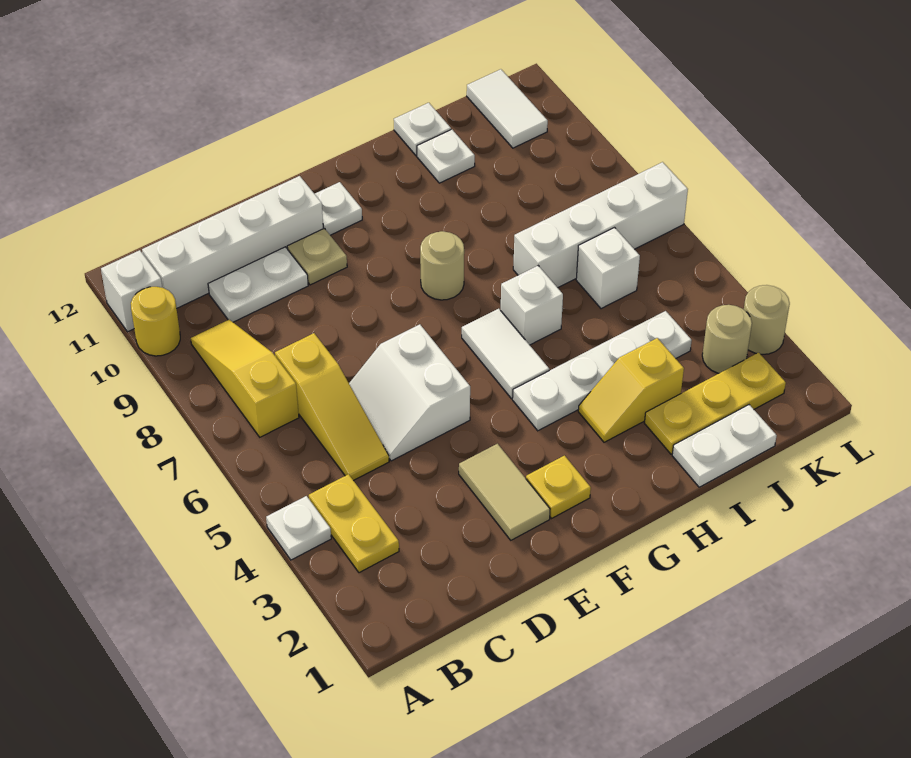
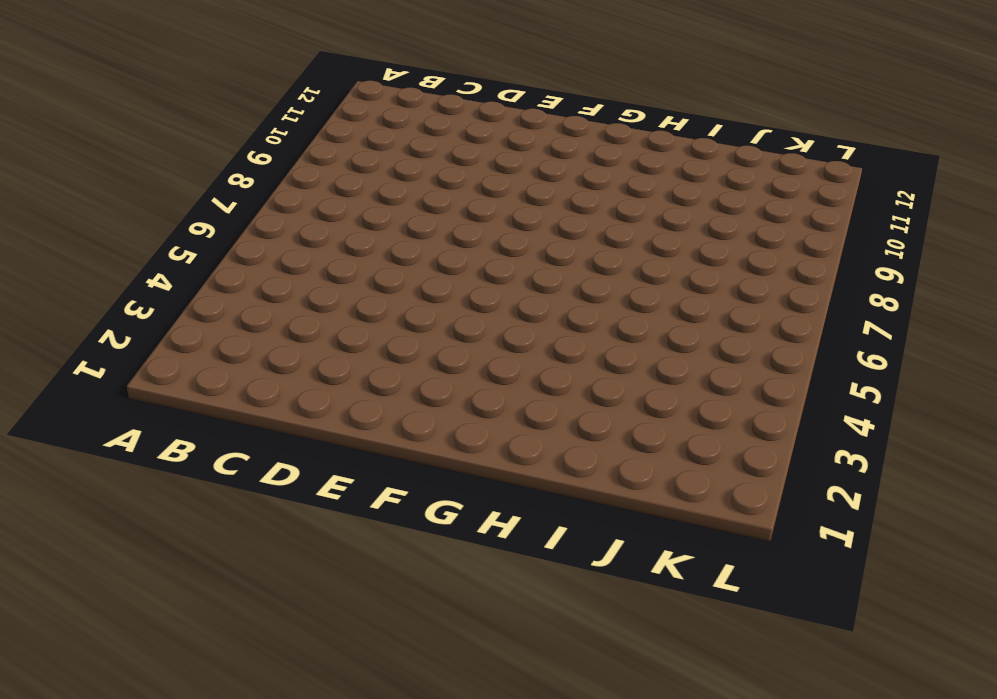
none -> white plate A4 level 1
none -> yellow round brick A10 level 1
none -> white brick A11 level 1

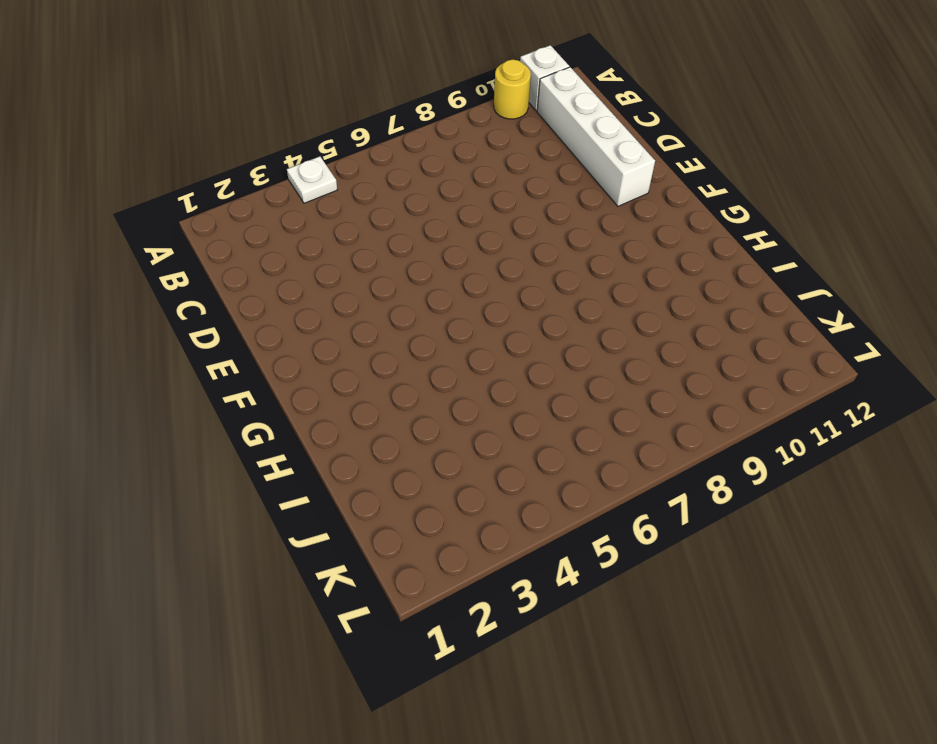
none -> yellow plate B3:B4 level 1
none -> yellow slope B7:B9 level 1 top 7
none -> yellow slope C5:C7 level 1 top 7

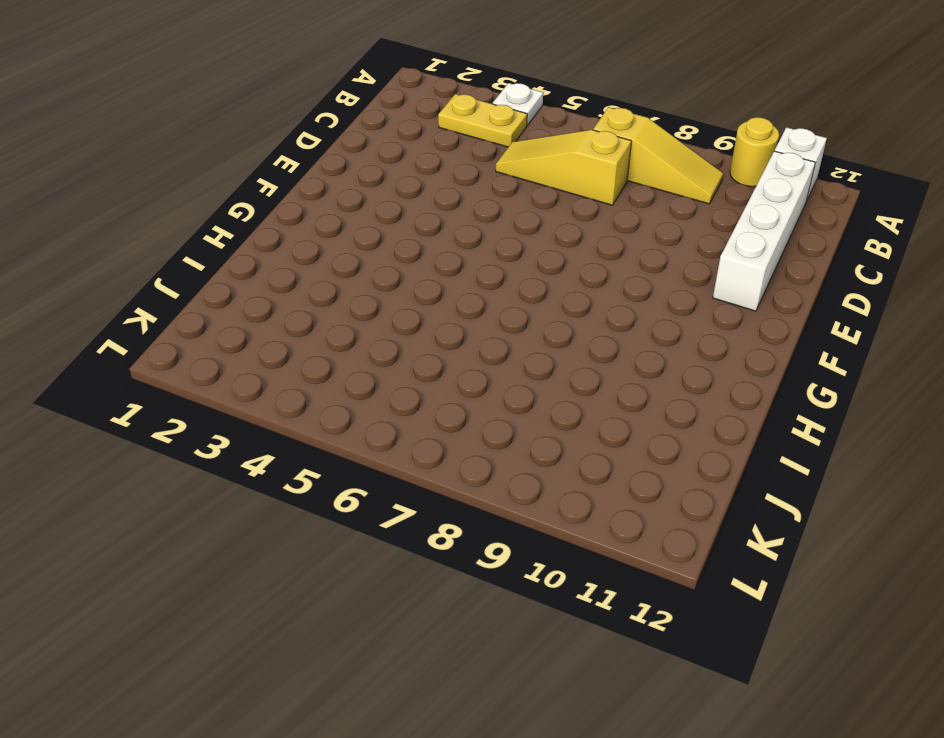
none -> white plate C10:D10 level 1
none -> white slope D5:E6 level 1 top E
none -> tan tile E2:E3 level 1

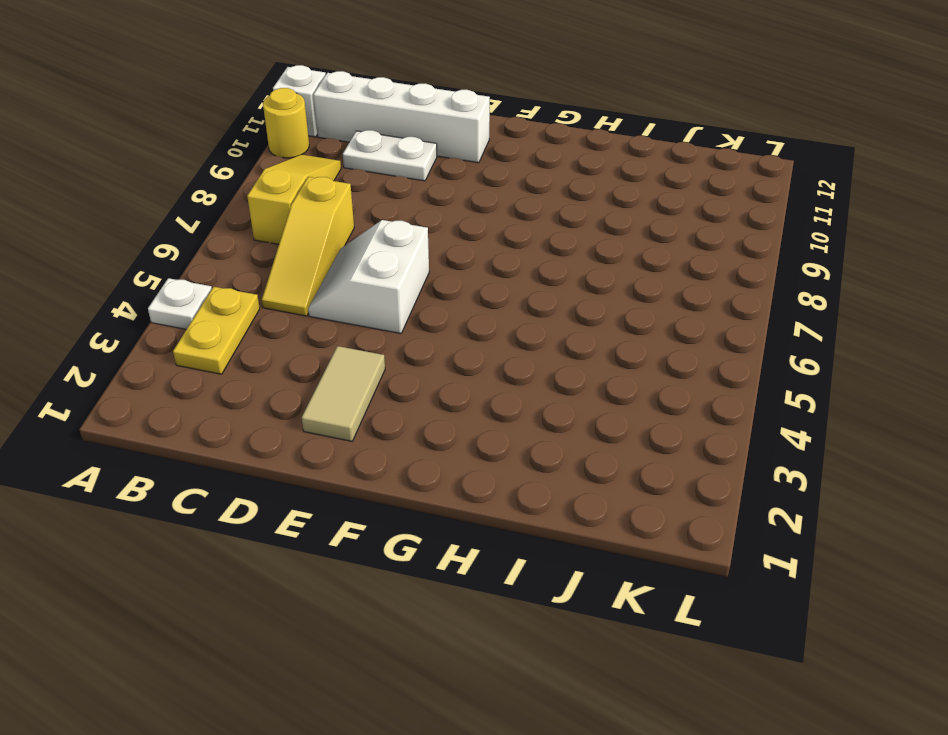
none -> tan plate E10 level 1
none -> yellow plate F2 level 1
none -> white plate F11 level 1

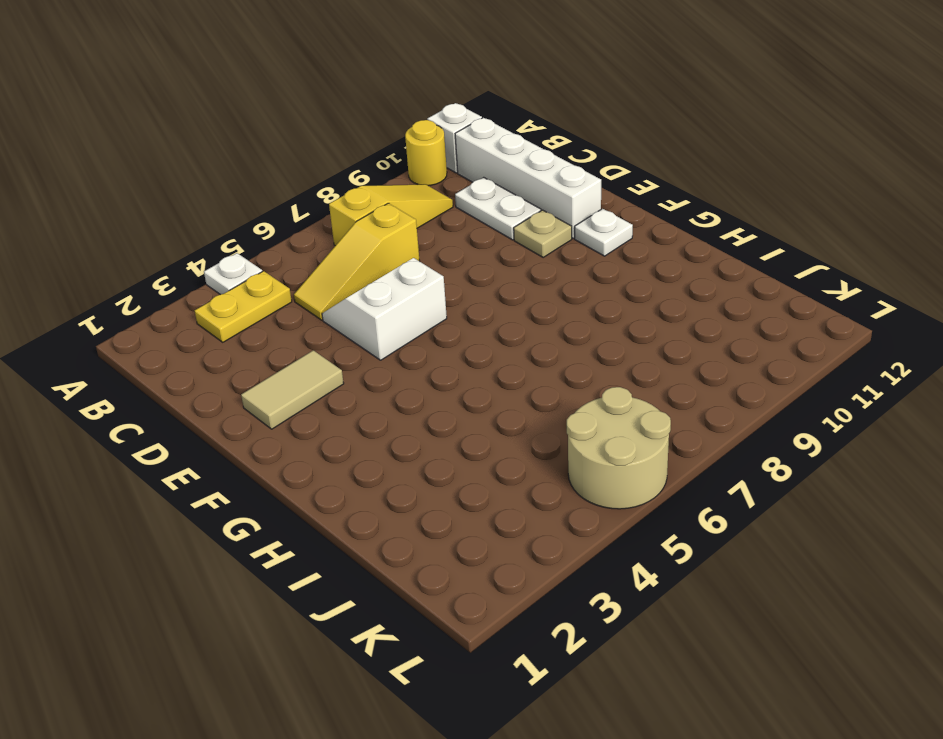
tan round brick K5:L6 level 1 -> none
none -> yellow plate F2 level 1
none -> white plate G4:J4 level 1
none -> white tile G5:G6 level 1

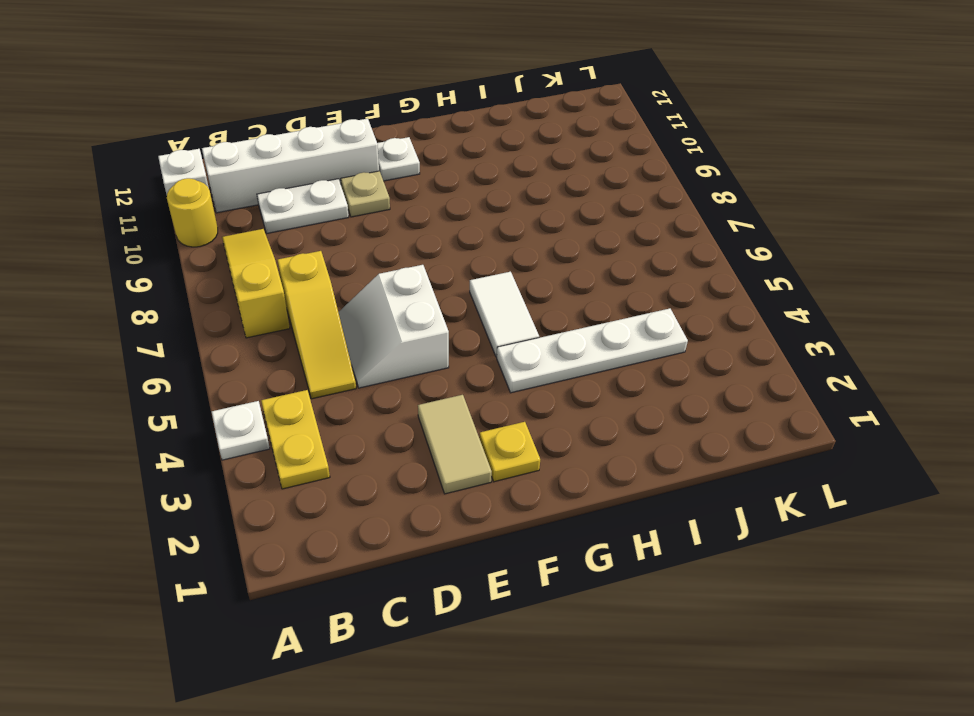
none -> tan round brick G8 level 1
none -> yellow slope H3:I3 level 1 top I
none -> white brick H6 level 1

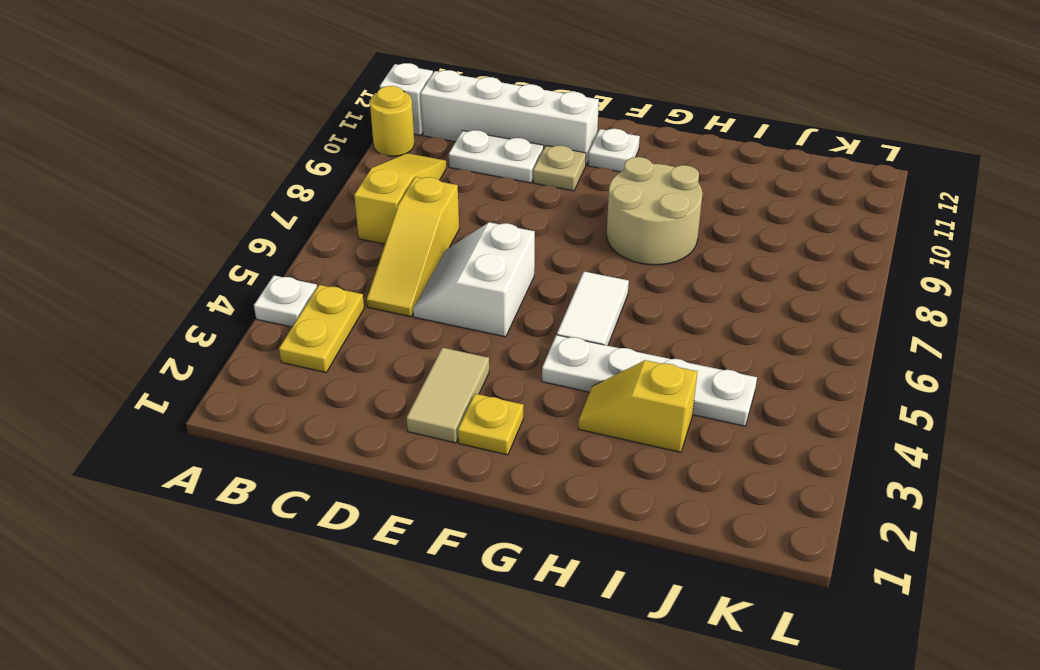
tan round brick G8:H9 level 1 -> tan round brick G8 level 1
none -> white brick H6 level 1
none -> white plate I1:J1 level 1
none -> yellow plate I2:K2 level 1

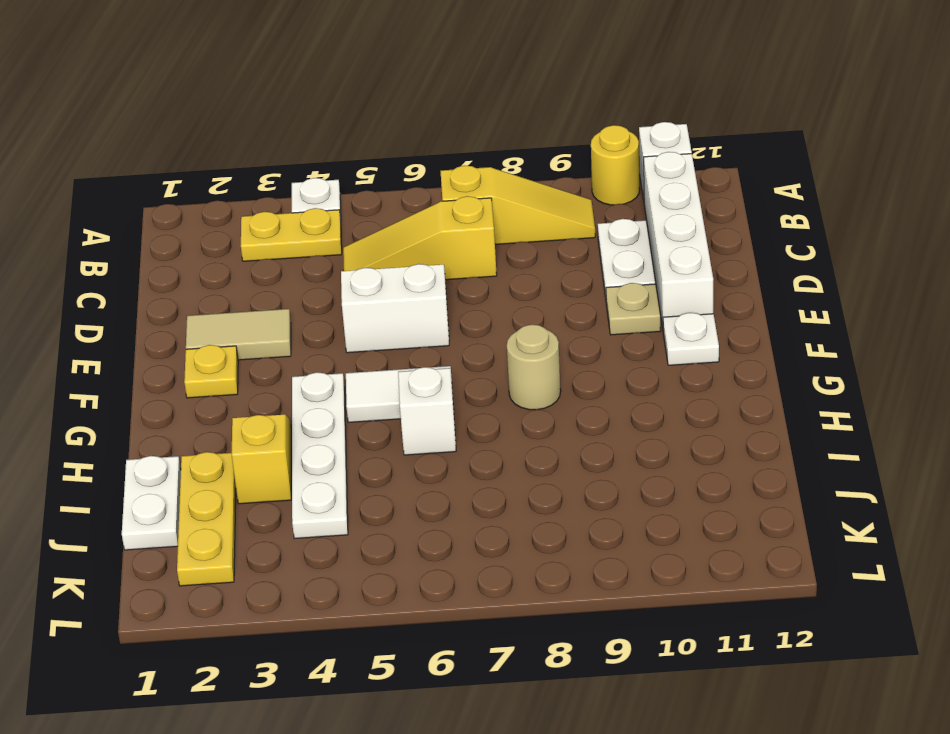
none -> white brick I7:L7 level 1
none -> white plate I11 level 1
none -> white plate I12 level 1

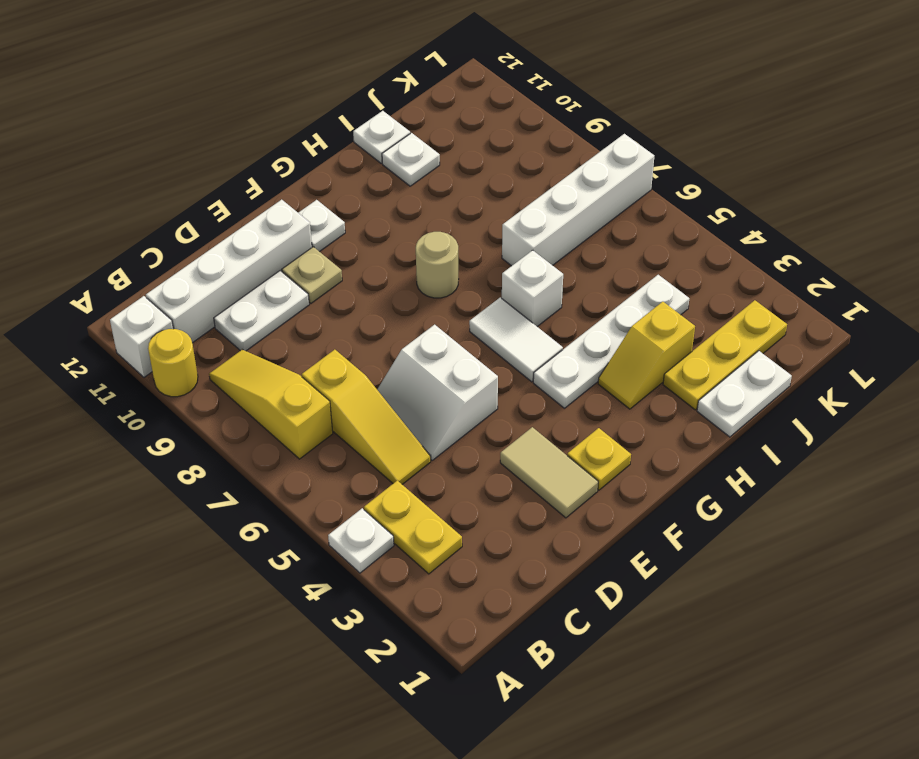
none -> white brick J6 level 1
none -> tan round brick K3 level 1
none -> white tile K11:K12 level 1

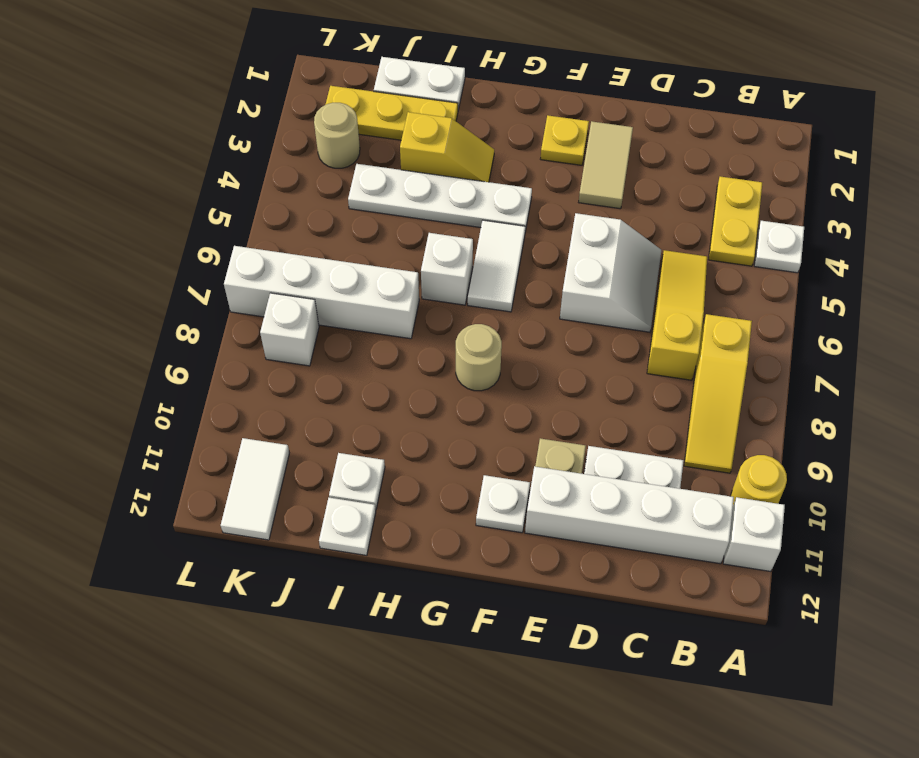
white brick K8 level 1 -> white brick J6 level 1
none -> tan round brick L3 level 1

